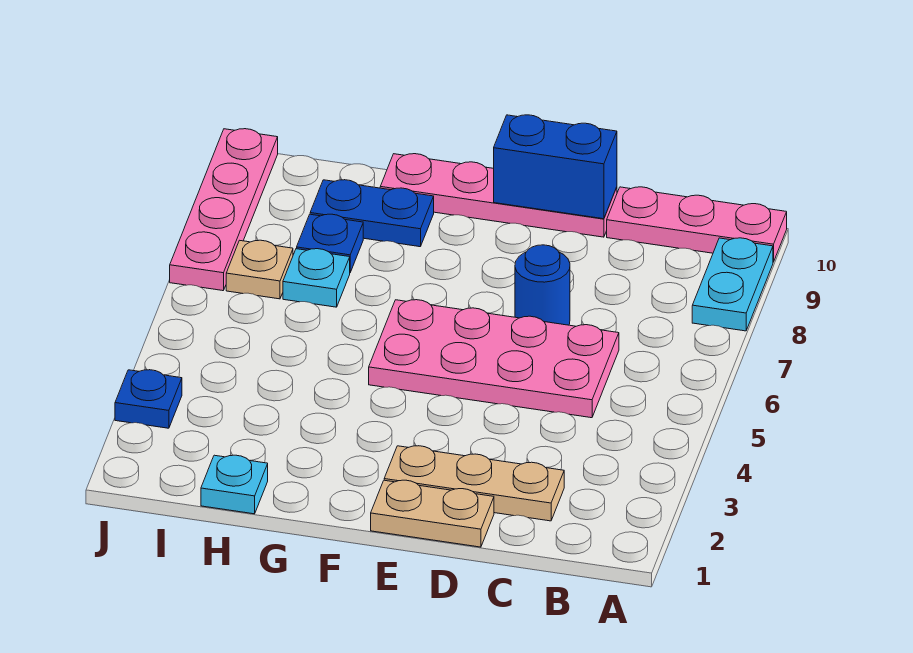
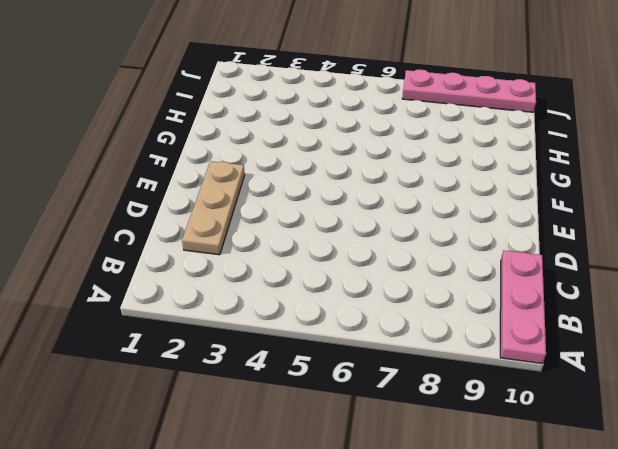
none -> cyan plate A8:A9 level 1
none -> pink plate C5:F6 level 1
none -> tan plate D1:E1 level 1

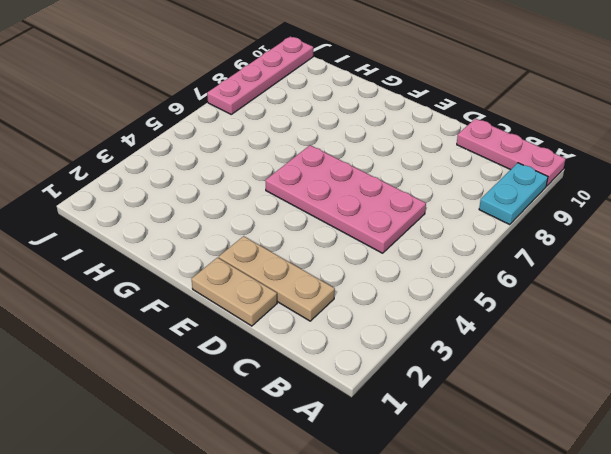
none -> blue round brick D7 level 1
none -> pink plate D10:G10 level 1
none -> blue plate G9:H9 level 1

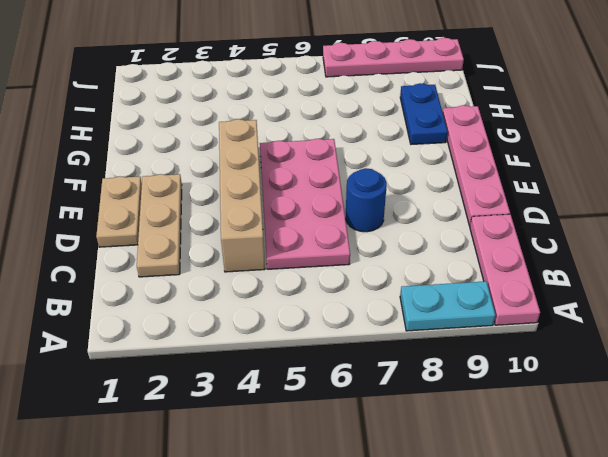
tan brick C4:F4 level 1 -> none
none -> cyan plate H1 level 1
none -> cyan plate H7 level 1
none -> blue plate H8 level 1

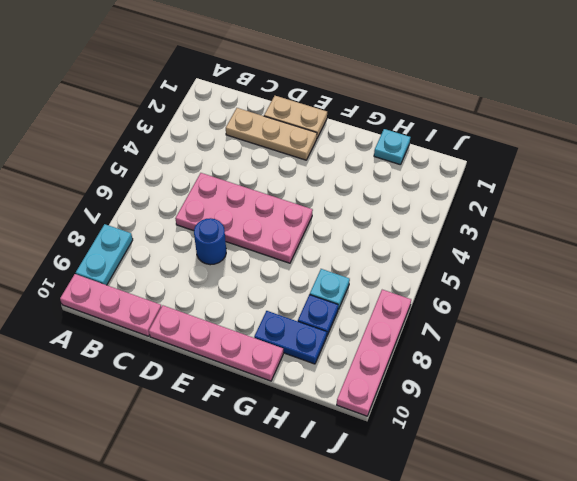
none -> tan plate I7 level 1
none -> blue plate J3 level 1
none -> blue brick D10:E10 level 2

